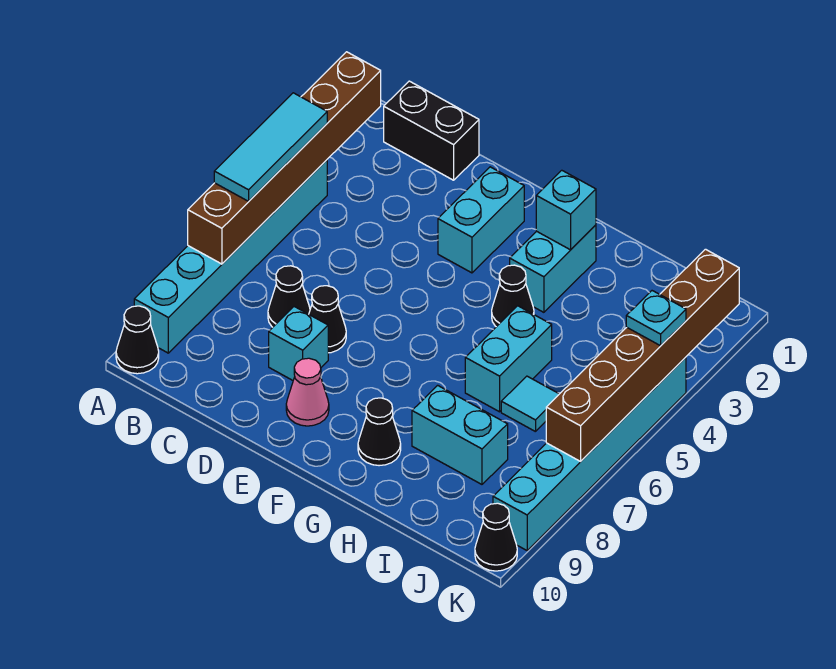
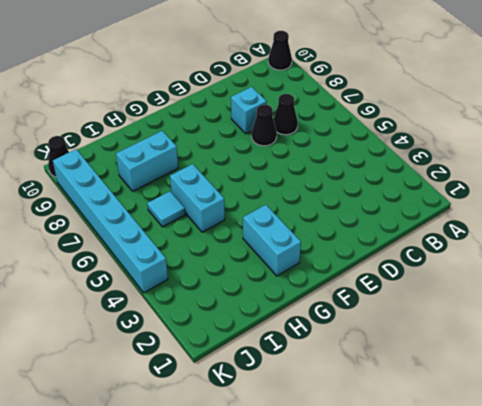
none -> cyan brick A4:A9 level 1
none -> black brick B1:C1 level 1
none -> cyan brick E2:E3 level 1

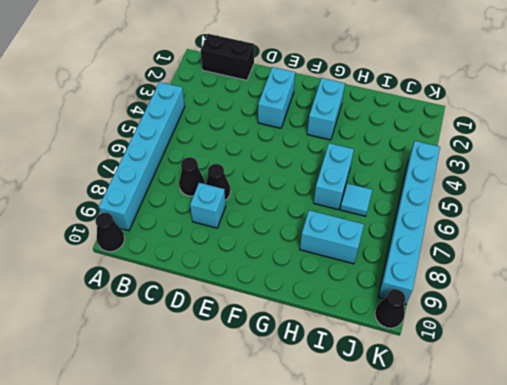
none -> pink cone E9 level 1
none -> black cone G4 level 1
none -> black cone G9 level 1

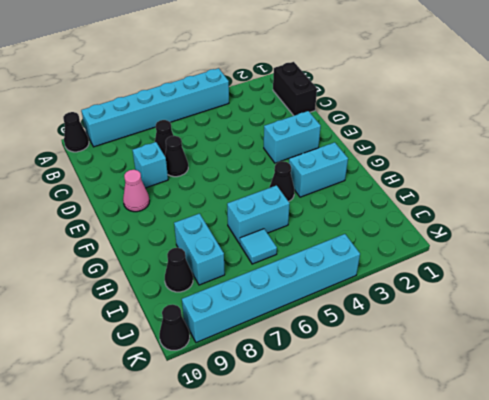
black cone I9 level 1 -> black cone G9 level 1
none -> brown brick A2:A7 level 2
none -> cyan brick G2 level 2
none -> brown brick K2:K7 level 2

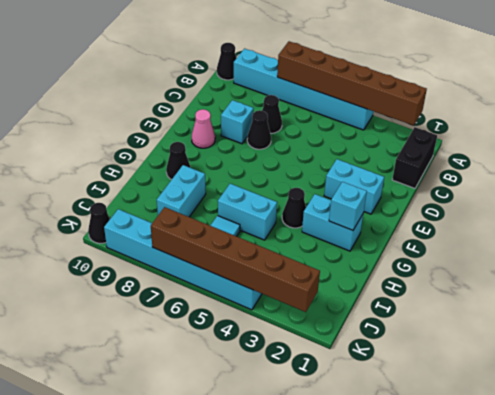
none -> cyan tile A4:A6 level 3
none -> cyan plate K4 level 3

